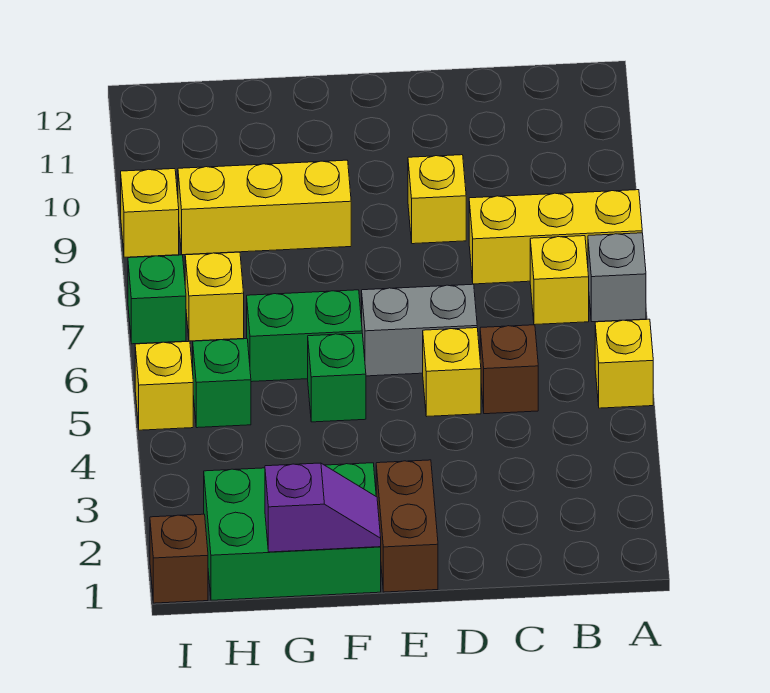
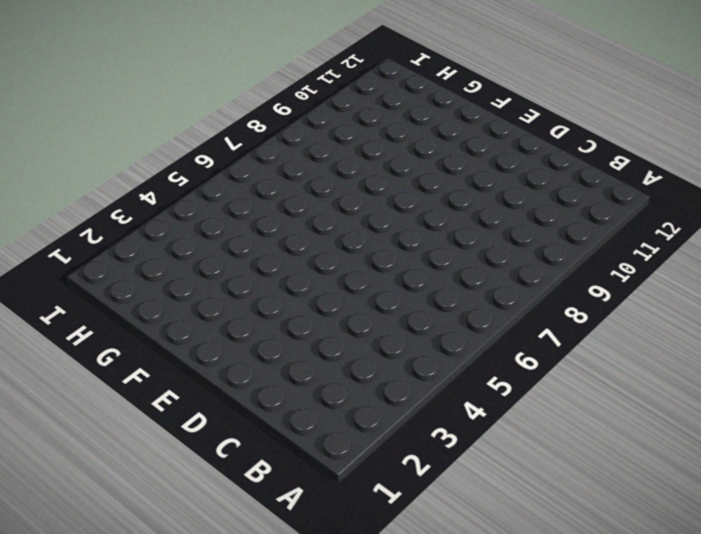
none -> yellow brick A5 level 1
none -> grey brick A7 level 1
none -> yellow brick A8:C8 level 1

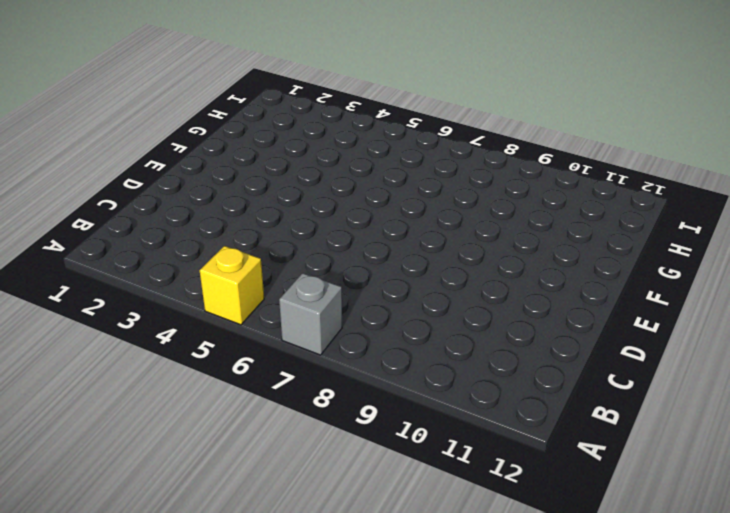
none -> yellow brick A8:C8 level 1
none -> yellow brick B7 level 1
none -> brown brick C5 level 1

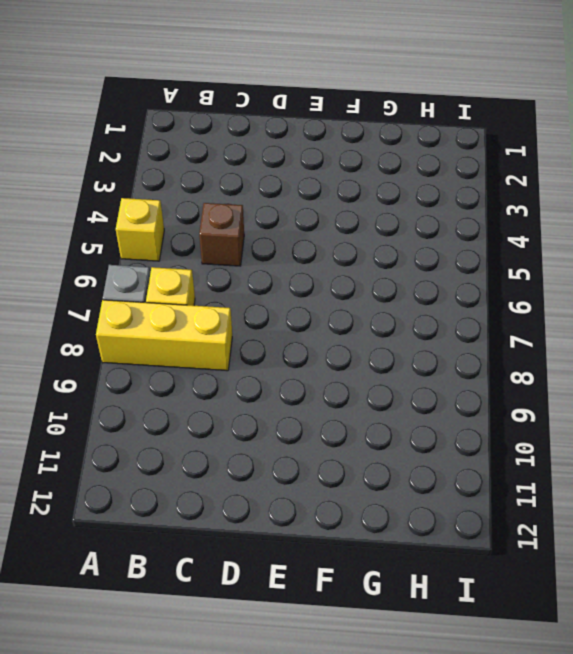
none -> yellow brick D5 level 1
none -> grey brick D6:E6 level 1
none -> yellow brick D9 level 1

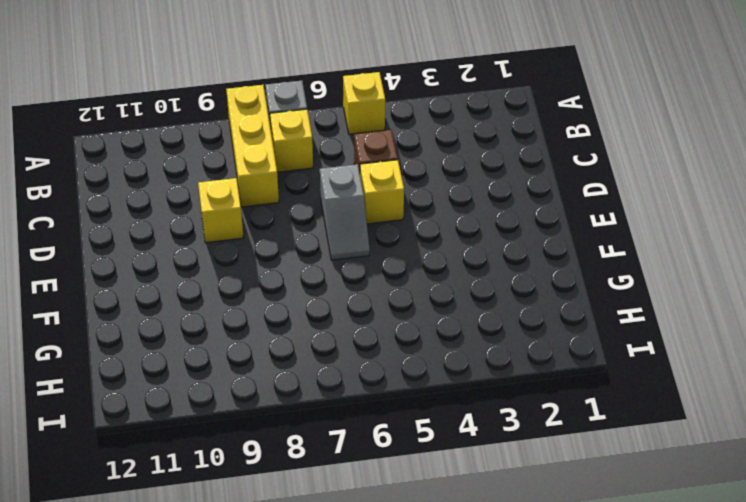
grey slope D6:E6 level 1 top D -> grey brick D6:E6 level 1
none -> brown brick E1:E2 level 1
none -> green brick F1:H2 level 1
none -> green brick F5 level 1

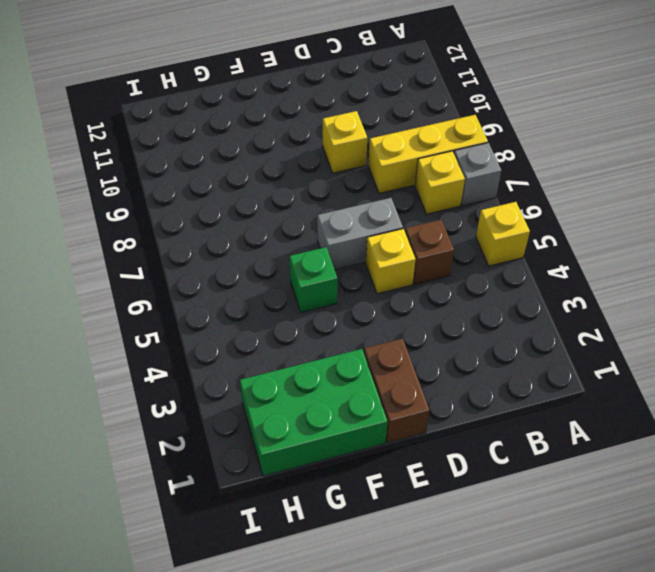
none -> green brick F6:G6 level 1
none -> yellow brick F9:H9 level 1
none -> green brick H5 level 1

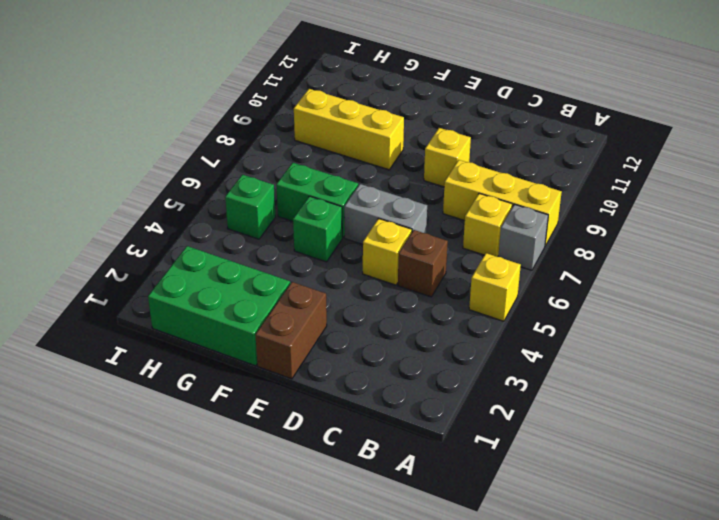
none -> yellow brick H7 level 1
none -> brown brick I1 level 1
none -> yellow brick I5 level 1

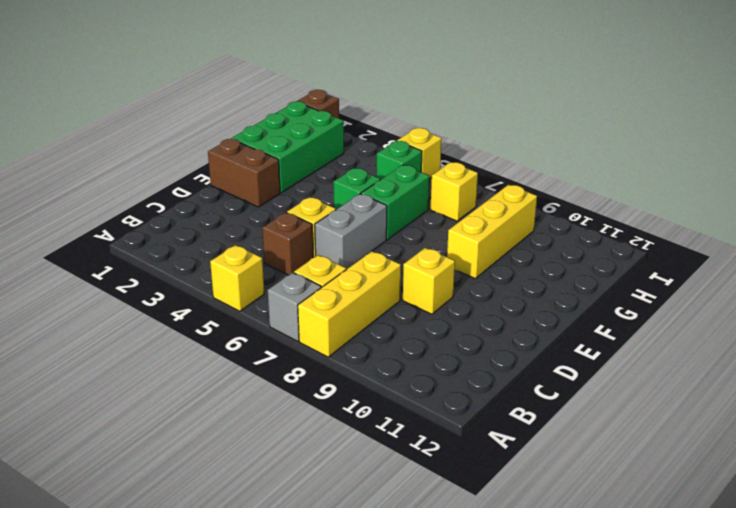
none -> green brick I7 level 1
none -> yellow brick I9 level 1
none -> purple slope F1:G1 level 2 top G

